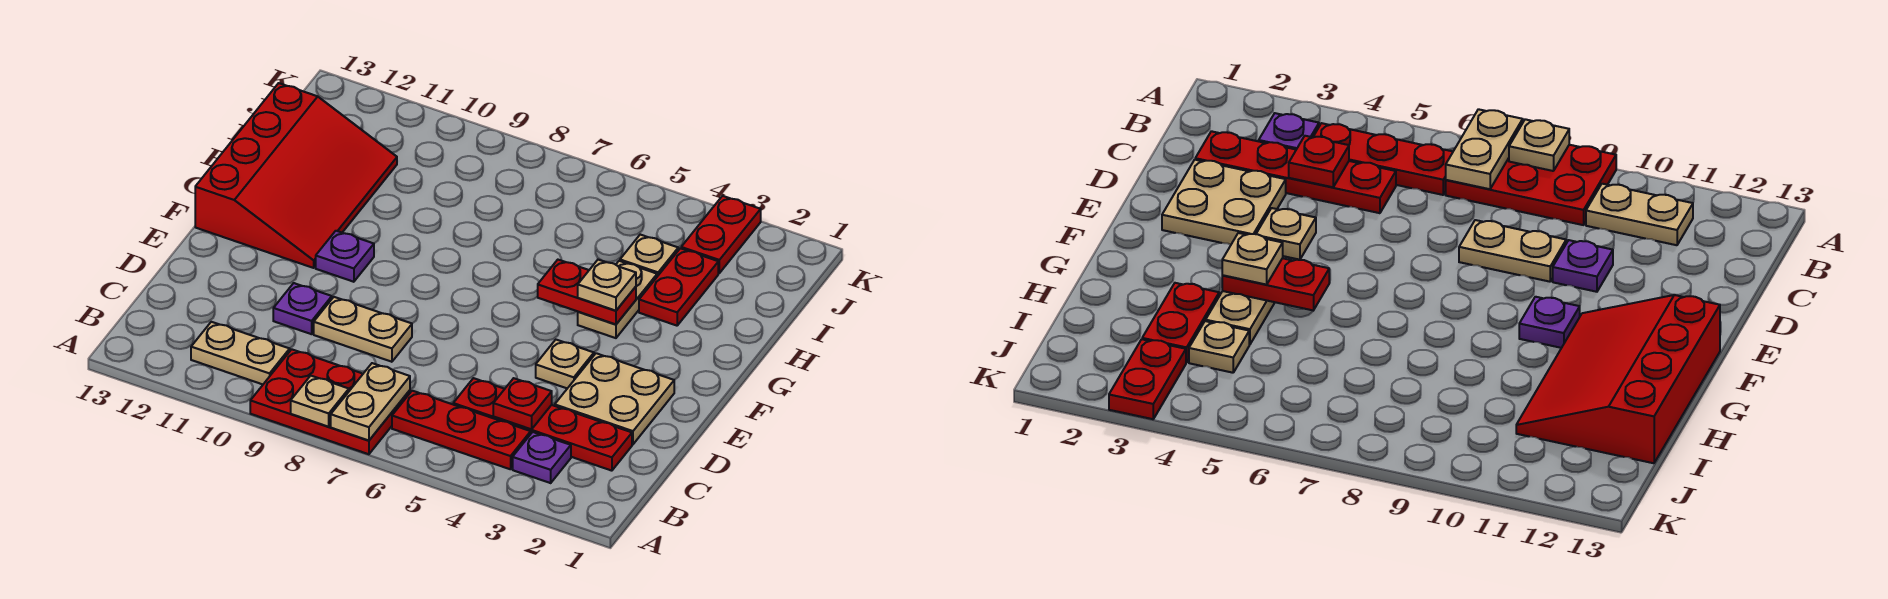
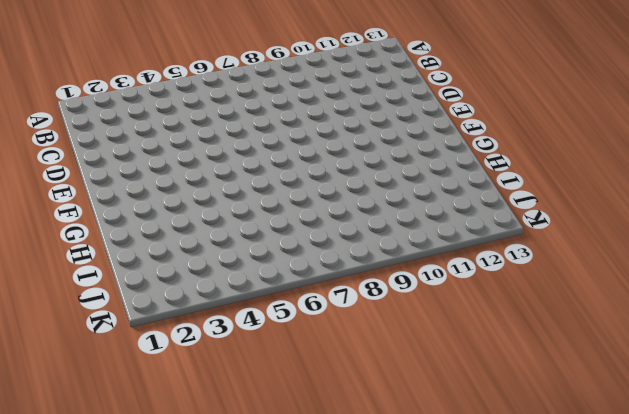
none -> red plate A7:B9 level 1
none -> purple plate B3 level 1
none -> red plate B4:B6 level 1

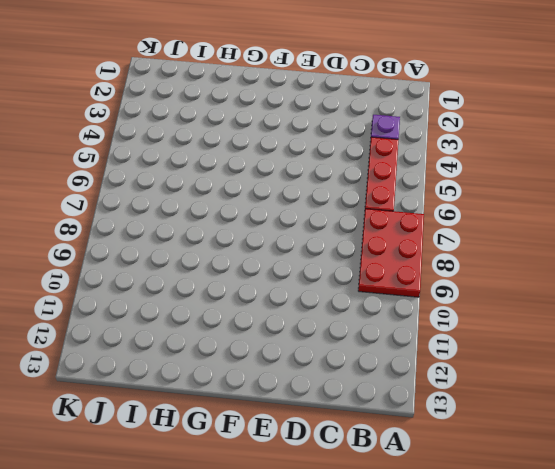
none -> tan plate B10:B11 level 1
none -> red plate C2:C5 level 1
none -> tan plate D2:E3 level 1

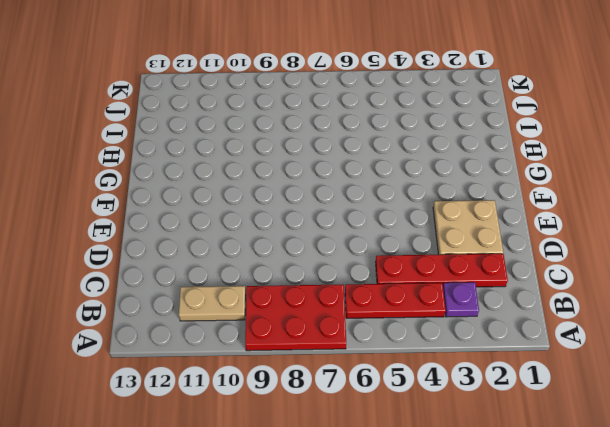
none -> tan plate D8:D9 level 1
none -> purple plate D10 level 1
none -> tan plate E4 level 1

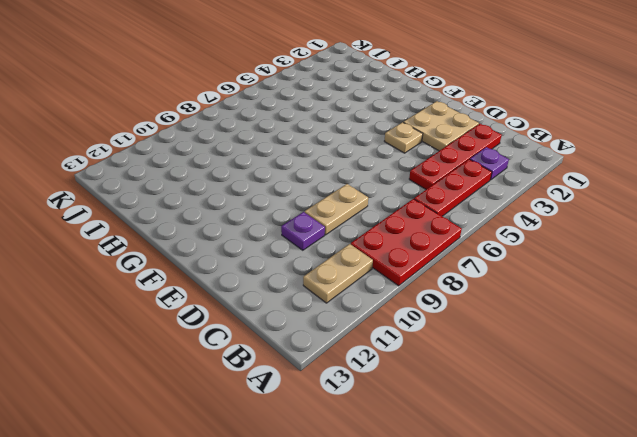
none -> purple plate F10 level 1
none -> red slope F11:I13 level 1 top 13
none -> tan plate G4:H4 level 1

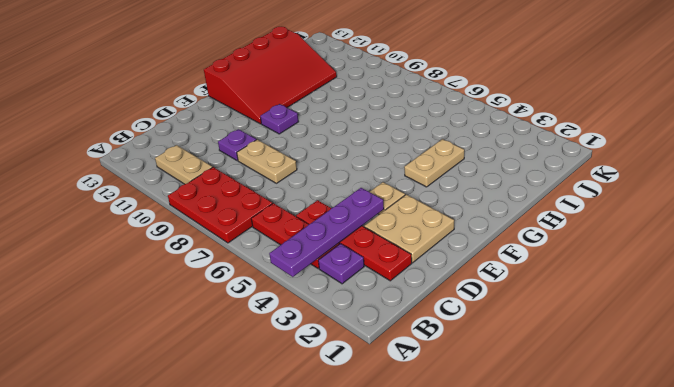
purple plate A4:D4 level 2 -> red plate C4 level 2
none -> red plate H3:I3 level 1
none -> tan plate I4 level 1
none -> red plate J3:K3 level 1

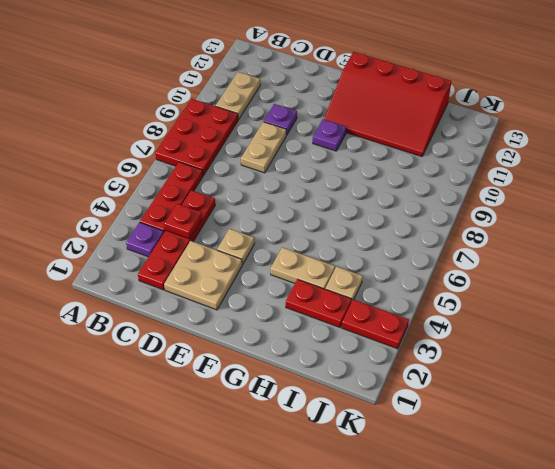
none -> tan plate A7:B7 level 2
none -> tan plate A8 level 2
none -> red plate G4:G5 level 2

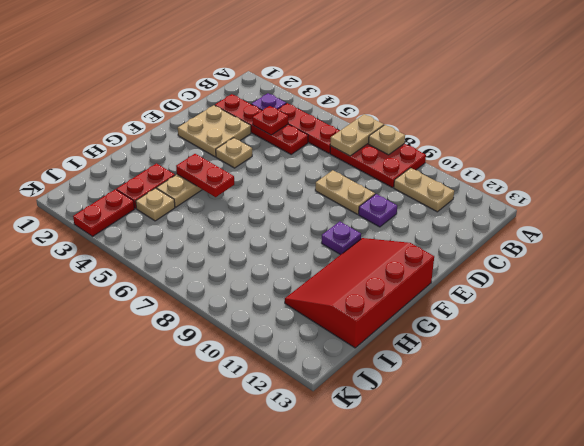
none -> tan plate G4 level 3

